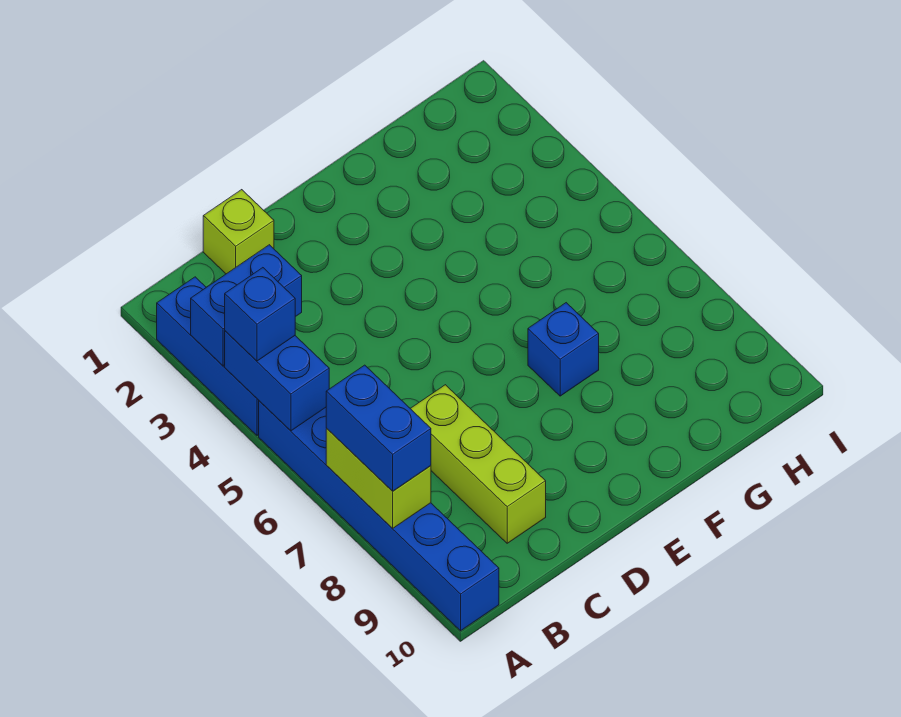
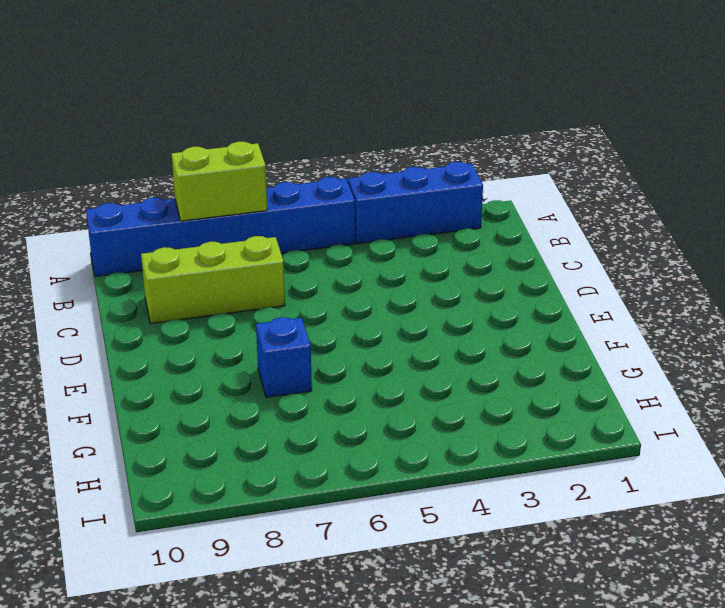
none -> lime brick C1 level 1
none -> blue brick A3:B3 level 2

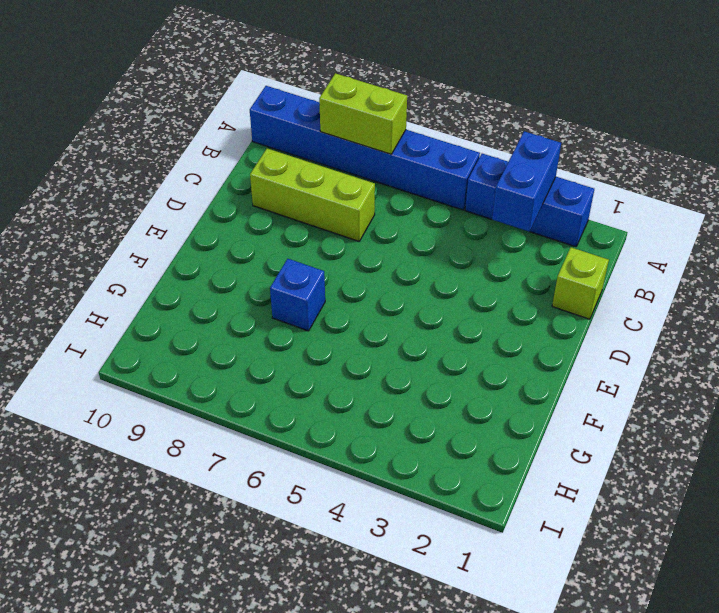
none -> blue brick A4:A5 level 2
none -> blue brick A4 level 3

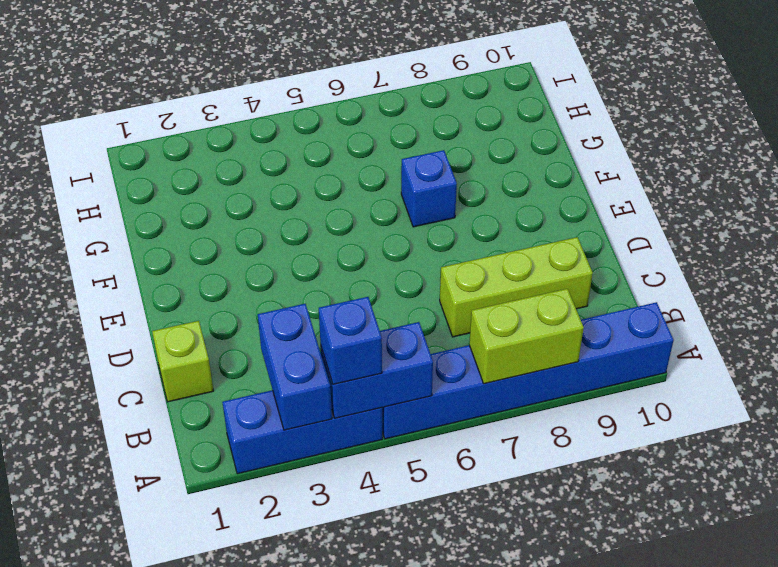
none -> blue brick A7:A8 level 3

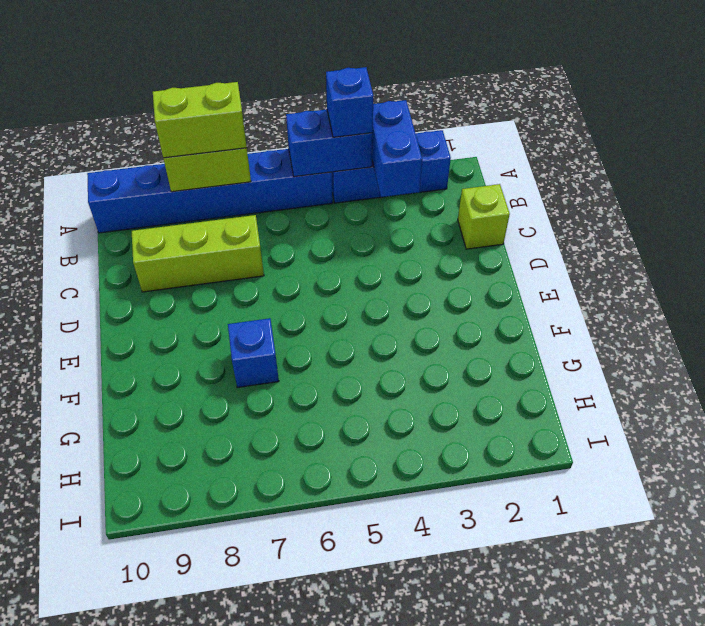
lime brick A7:A8 level 3 -> blue brick A7:A8 level 3

